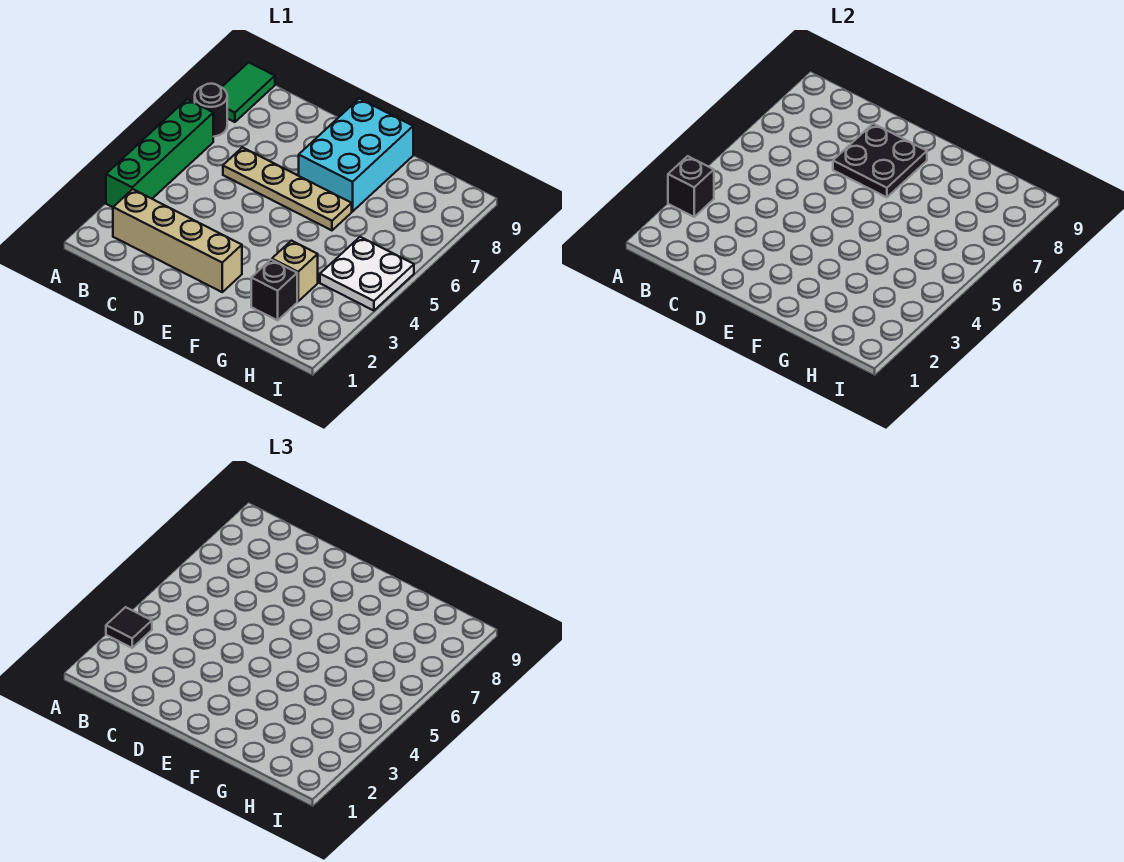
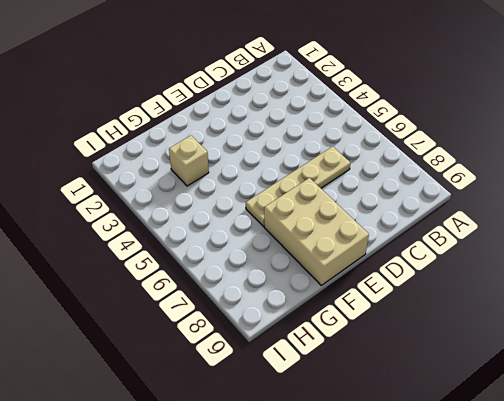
tan brick E7:F9 level 1 -> cyan brick E7:F9 level 1
none -> green brick A3:A6 level 1
none -> black round brick A7 level 1
none -> green tile A8:A9 level 1

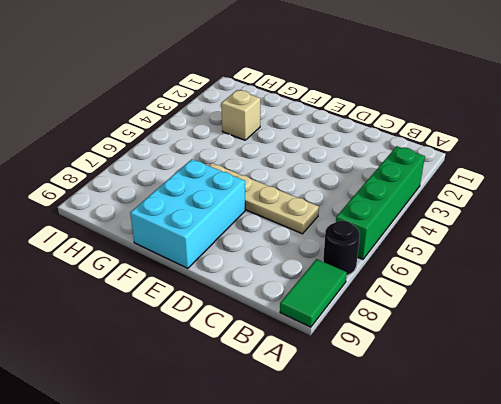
none -> tan brick B2:E2 level 1
none -> black brick G2 level 1
none -> white plate H4:I5 level 1

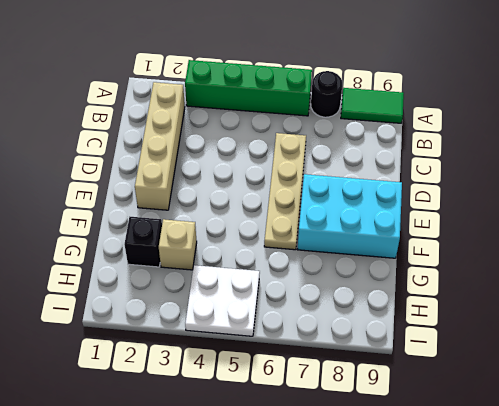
none -> black brick A3 level 2
none -> black plate D7:E8 level 2
none -> black tile A3 level 3

